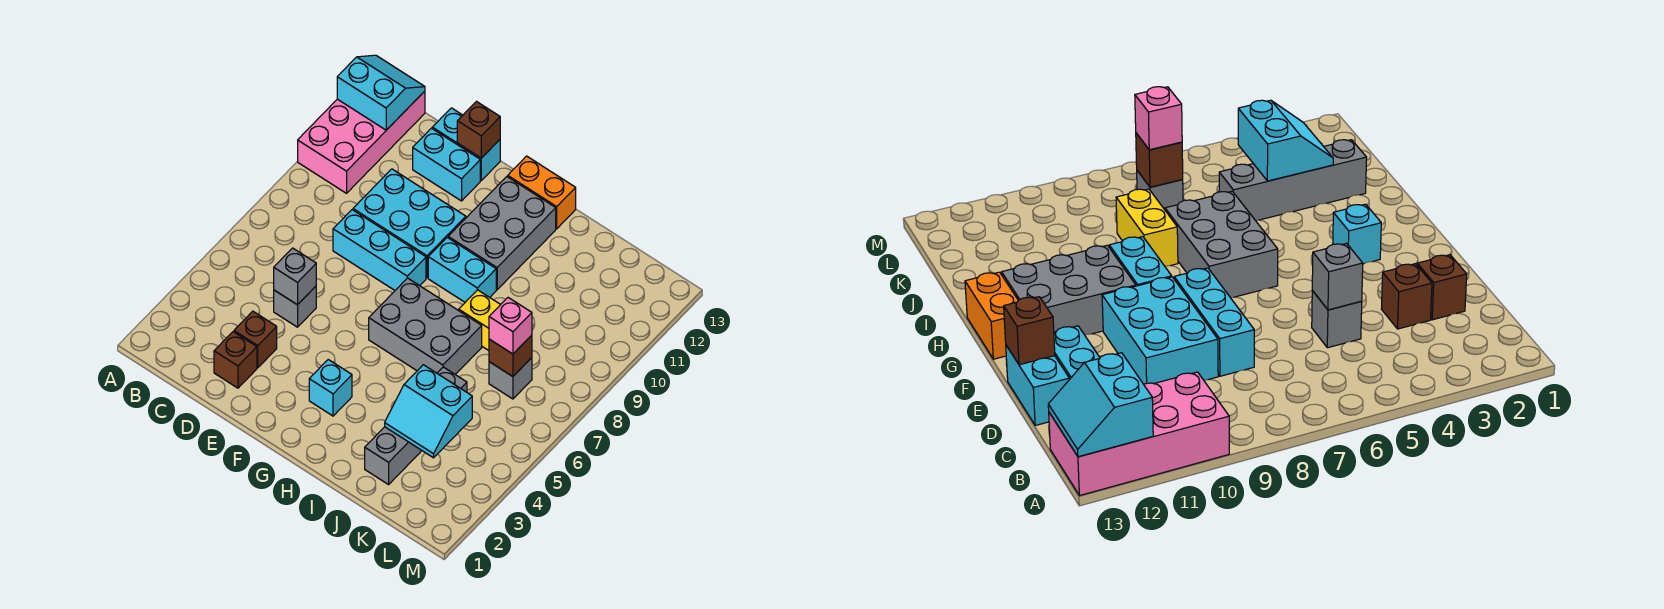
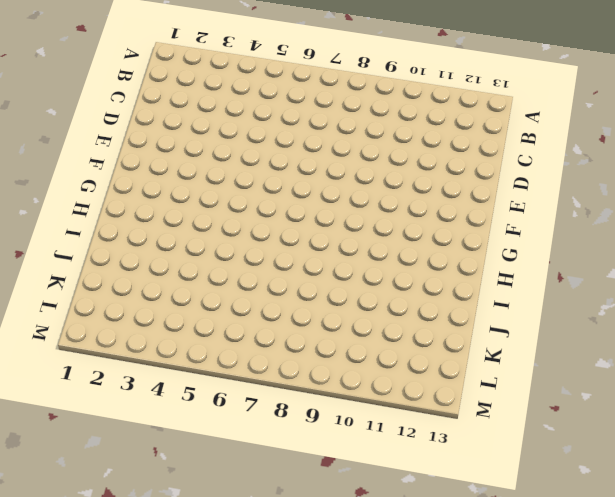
none -> pink brick A10:B13 level 1
none -> brown brick D2 level 1
none -> brown brick D3 level 1

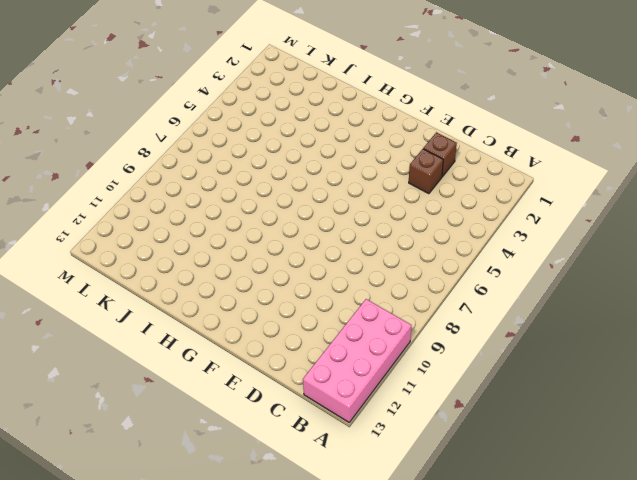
none -> grey brick D5 level 1
none -> cyan brick D8:F8 level 1
none -> cyan brick D9:F10 level 1

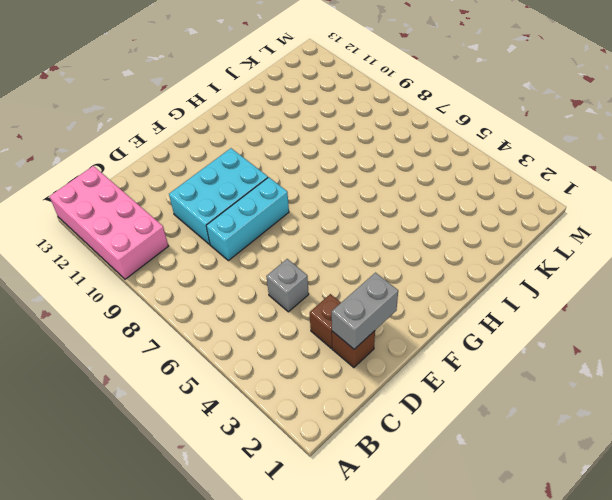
grey brick D2:E2 level 2 -> none
none -> cyan brick D12:E12 level 1
none -> cyan brick D13:E13 level 1
none -> cyan brick G3 level 1

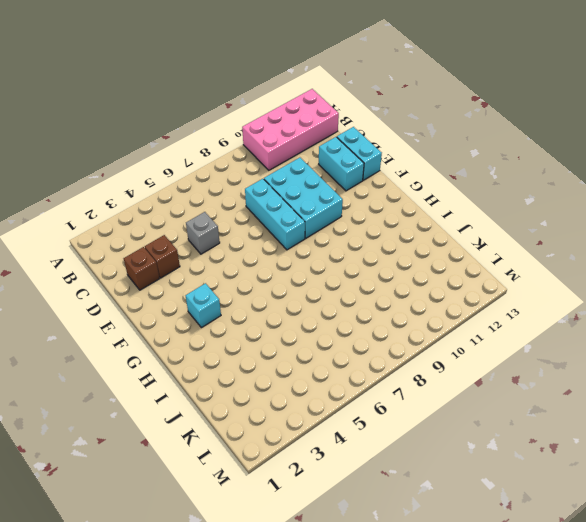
none -> grey brick G6:I7 level 1
none -> cyan brick G9:H9 level 1
none -> grey brick G10:H12 level 1

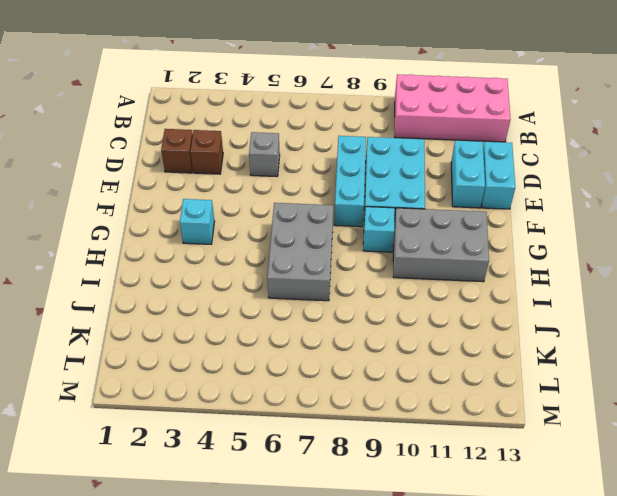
cyan brick G9 level 1 -> cyan brick G9:H9 level 1
none -> orange brick G13:H13 level 1
none -> yellow brick I8:J8 level 1
none -> grey brick J2:J5 level 1

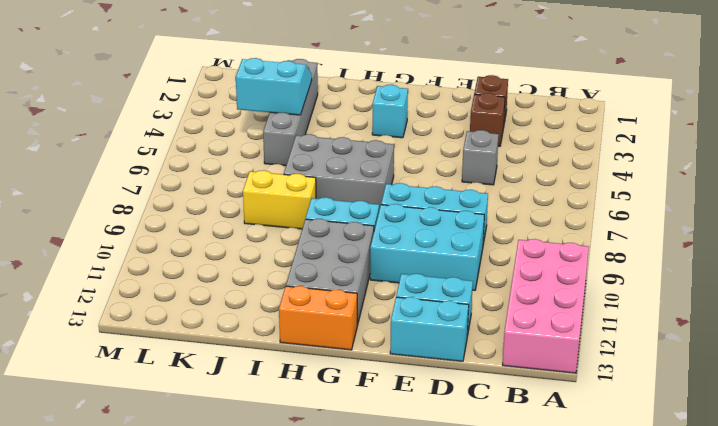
none -> grey brick K7 level 1
none -> cyan slope A12:B13 level 2 top 12
none -> grey brick D5 level 2

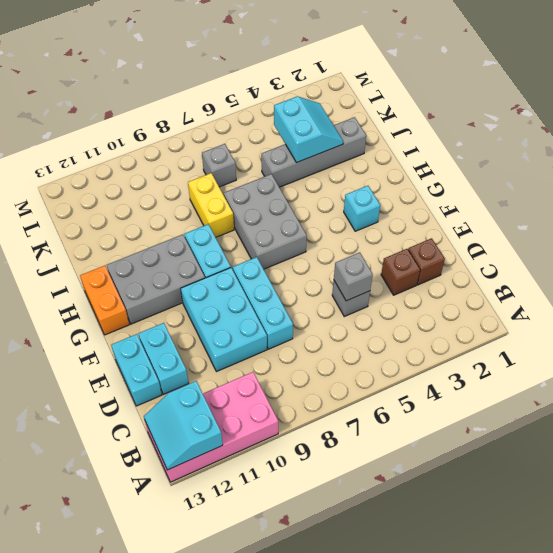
none -> brown brick E13 level 2
none -> brown brick K7 level 2
none -> pink brick K7 level 3

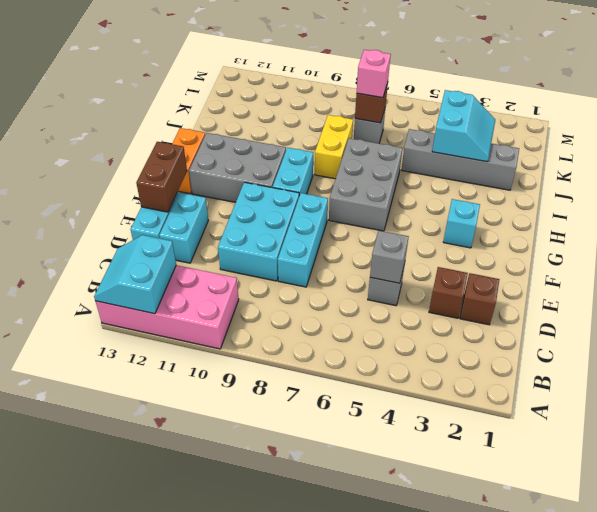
brown brick E13:F13 level 2 -> brown brick E13 level 2

